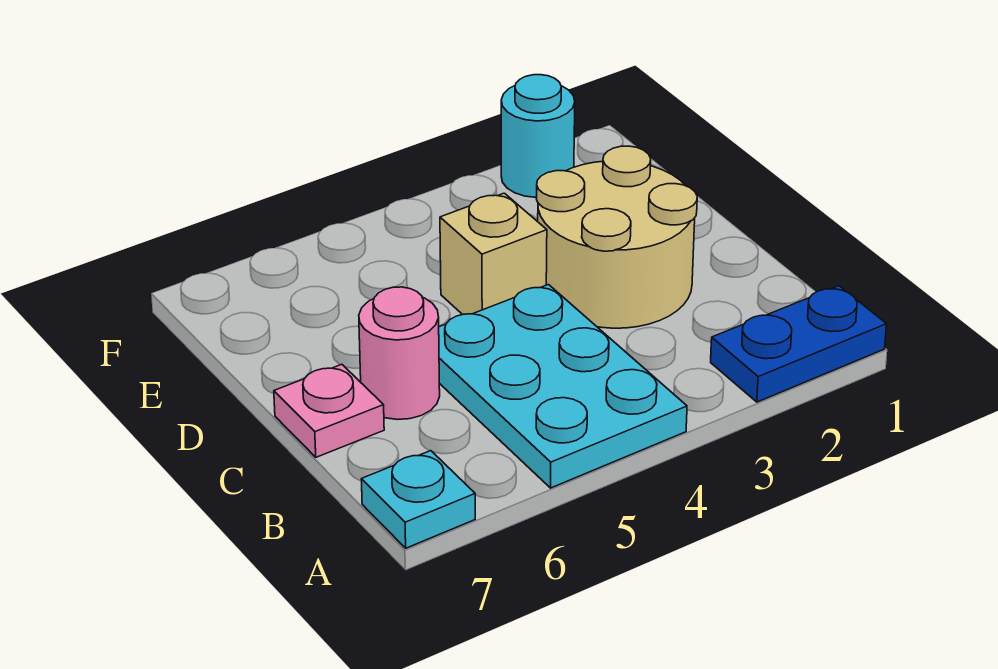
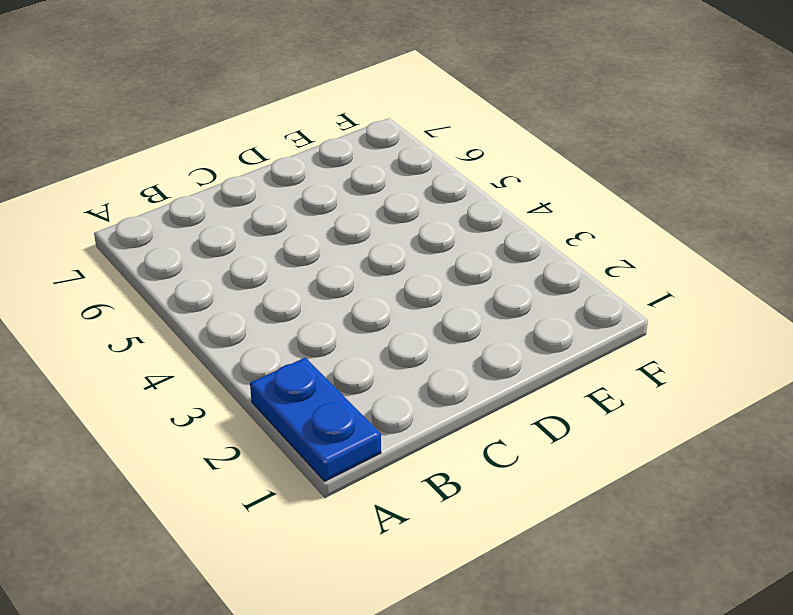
none -> cyan plate A4:C5 level 1
none -> cyan plate A7 level 1

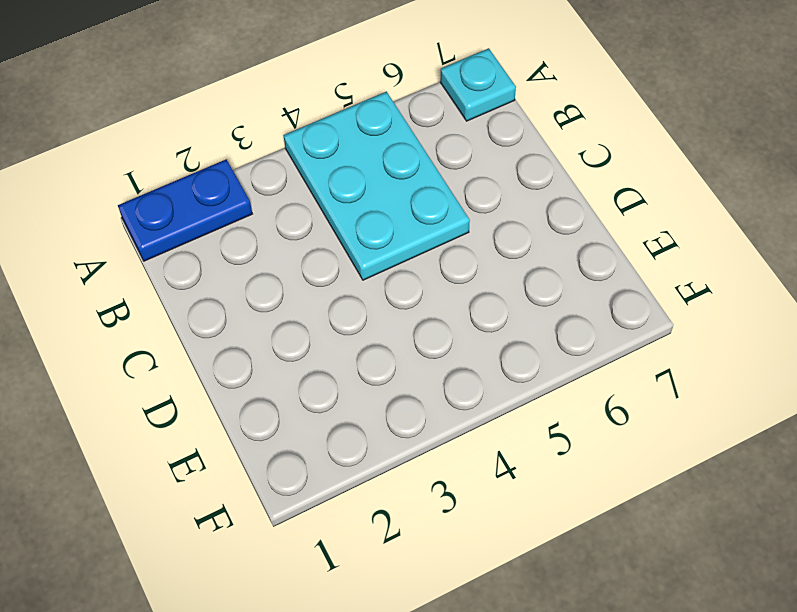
none -> tan round brick C2:D3 level 1
none -> pink round brick C6 level 1

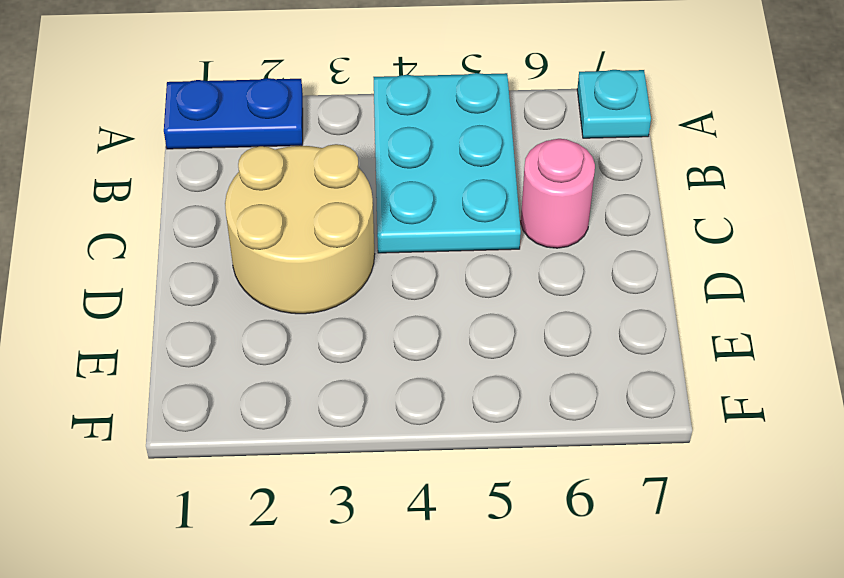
none -> pink plate C7 level 1
none -> tan brick D4 level 1

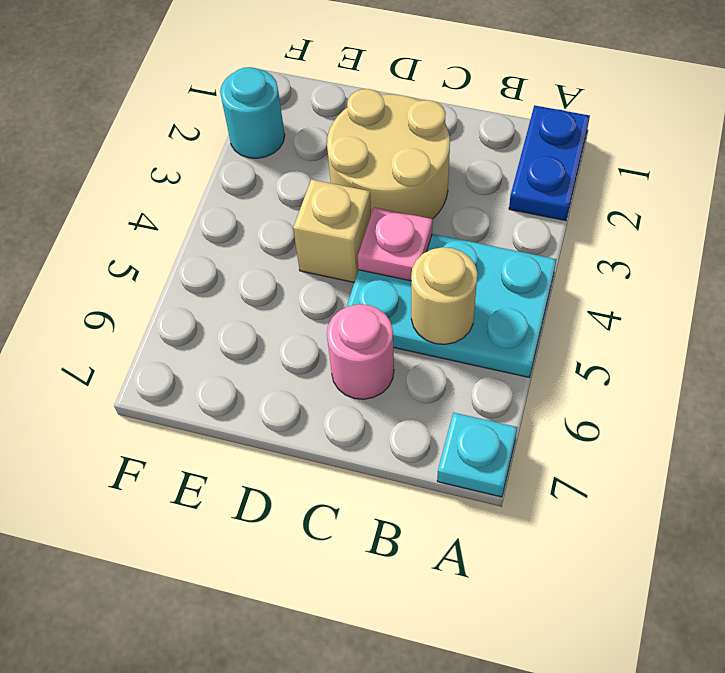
tan round brick B5 level 2 -> none
pink plate C4 level 2 -> pink plate C7 level 1

